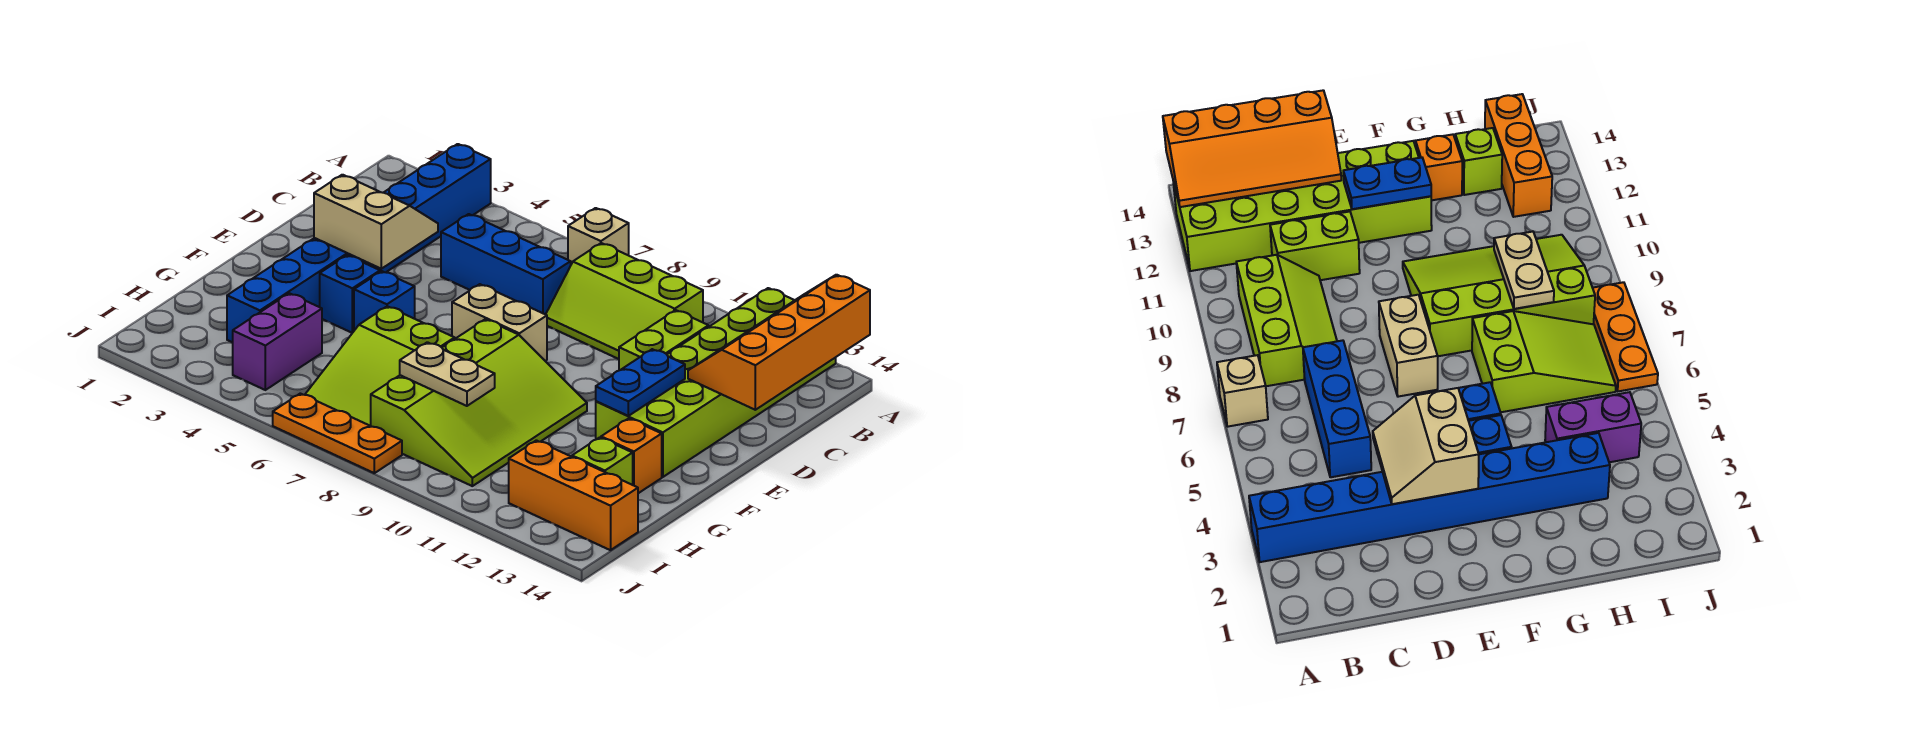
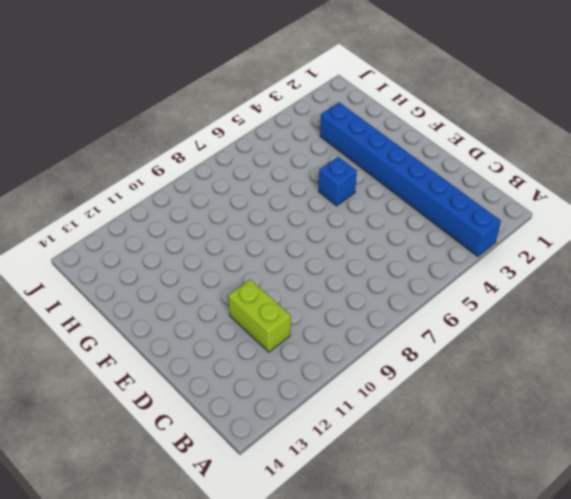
none -> tan brick A7 level 1
none -> lime brick A12:F13 level 1
none -> lime slope B8:C10 level 1 top B

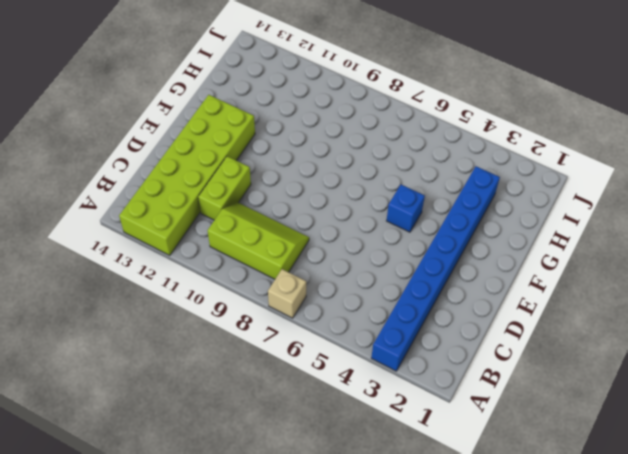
none -> blue brick C5:C7 level 1
none -> tan brick E7:E8 level 1
none -> blue brick F4 level 1

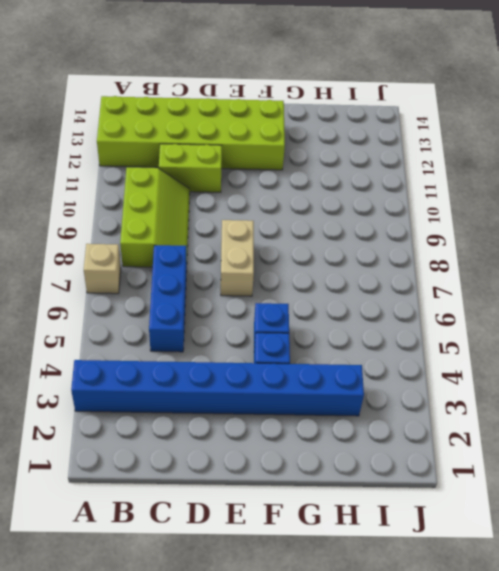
none -> lime slope F8:I10 level 1 top 8
none -> lime slope G6:I7 level 1 top G
none -> orange brick G13 level 1

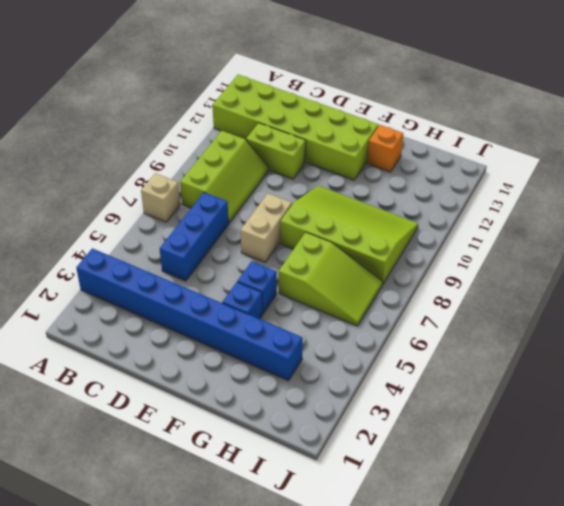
none -> purple brick H4:I4 level 1
none -> lime brick H13 level 1
none -> orange brick I12:I14 level 1

